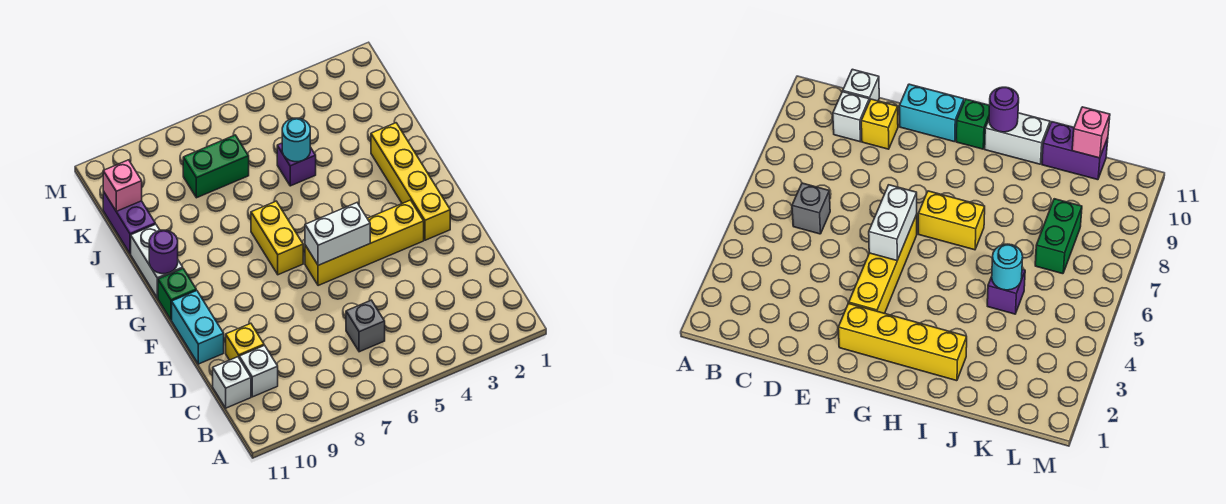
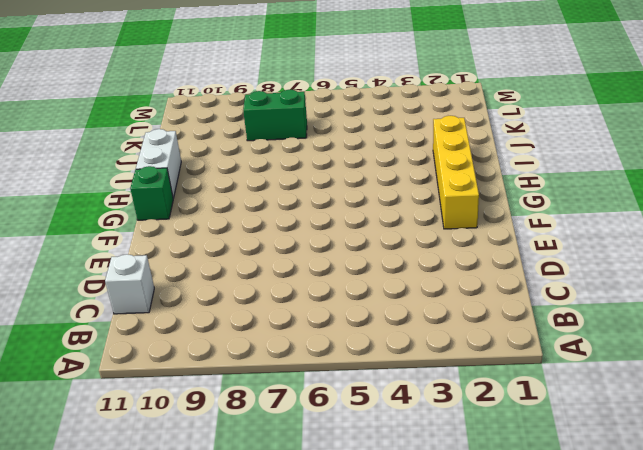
none -> grey brick C6 level 1
none -> white brick C10 level 1
none -> yellow brick D10 level 1

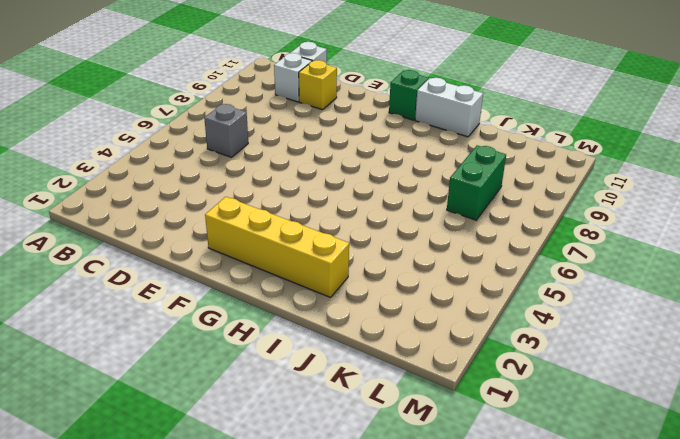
none -> cyan brick E11:F11 level 1
none -> yellow brick F3:F6 level 1
none -> yellow brick G7:H7 level 1

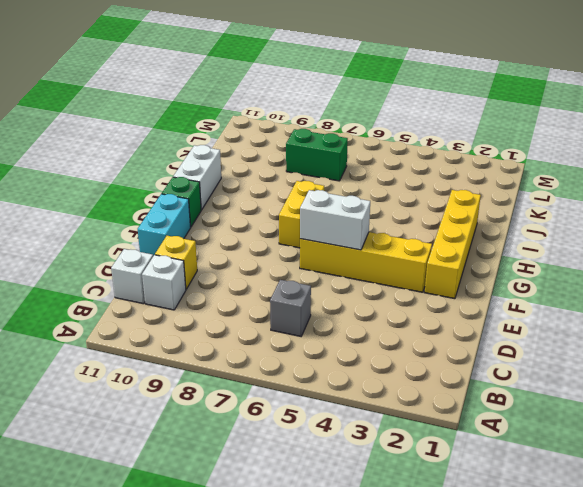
none -> purple brick J5 level 1
none -> purple brick J11:K11 level 1
none -> purple round brick H11 level 2

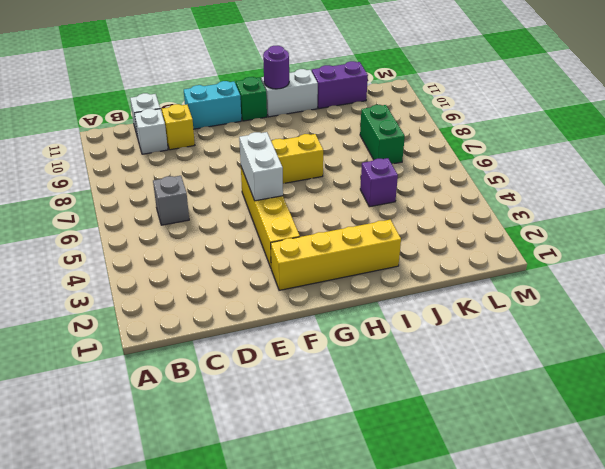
none -> cyan round brick J5 level 2
none -> pink brick K11 level 2

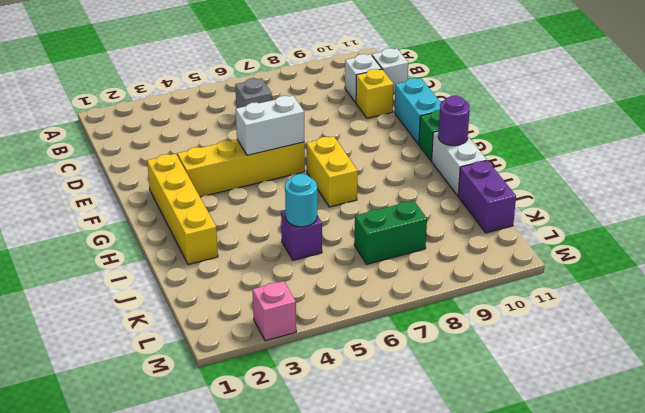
pink brick M3 level 1 -> pink brick K11 level 2

